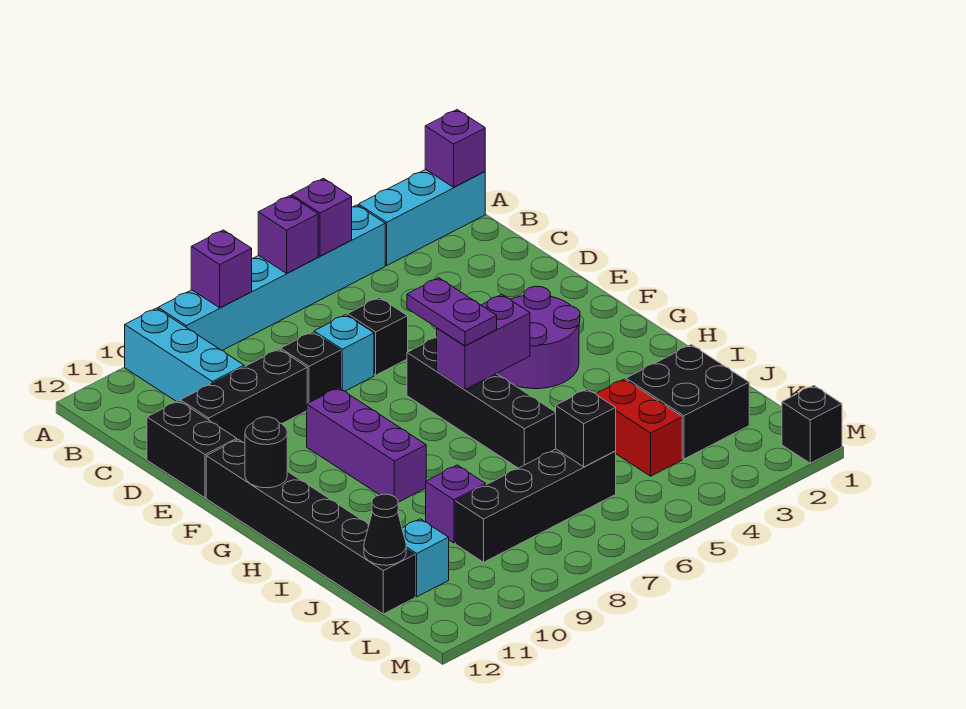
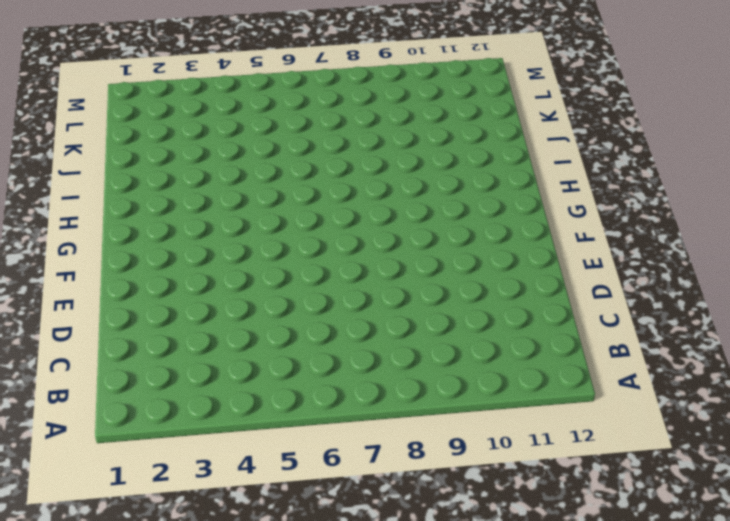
none -> cyan brick A1:A3 level 1
none -> cyan brick A4:A9 level 1
none -> cyan brick A10:C10 level 1

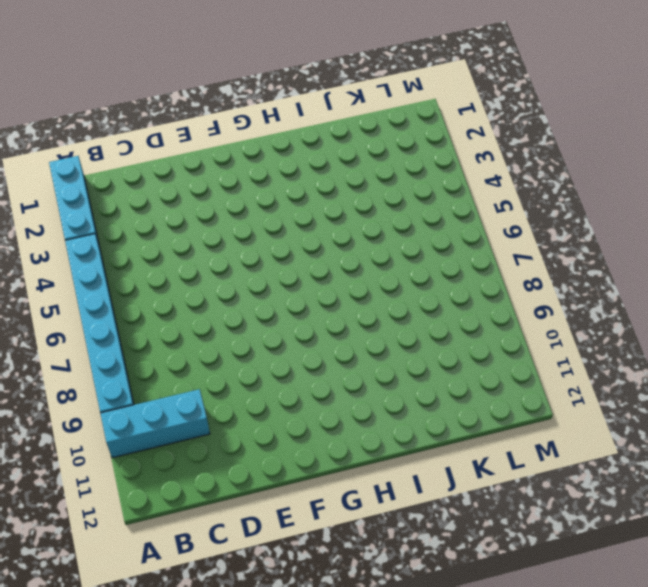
none -> black brick D6 level 1
none -> cyan brick D7 level 1
none -> black brick D8 level 1

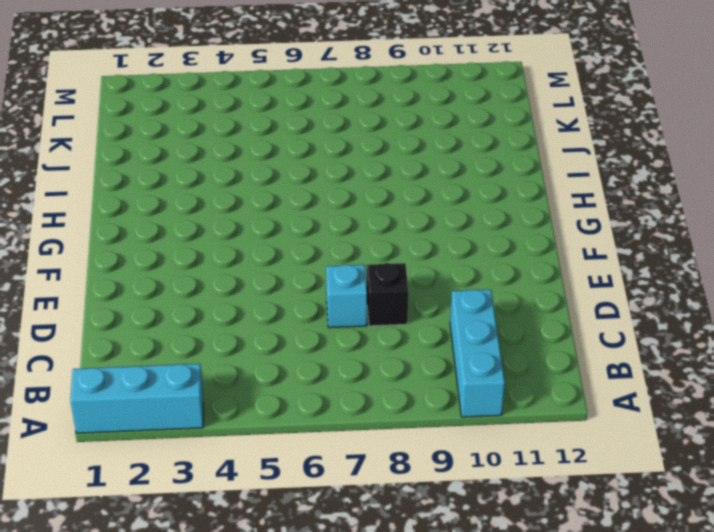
none -> cyan brick A4:A9 level 1
none -> black brick D6 level 1
none -> black brick D9:D11 level 1

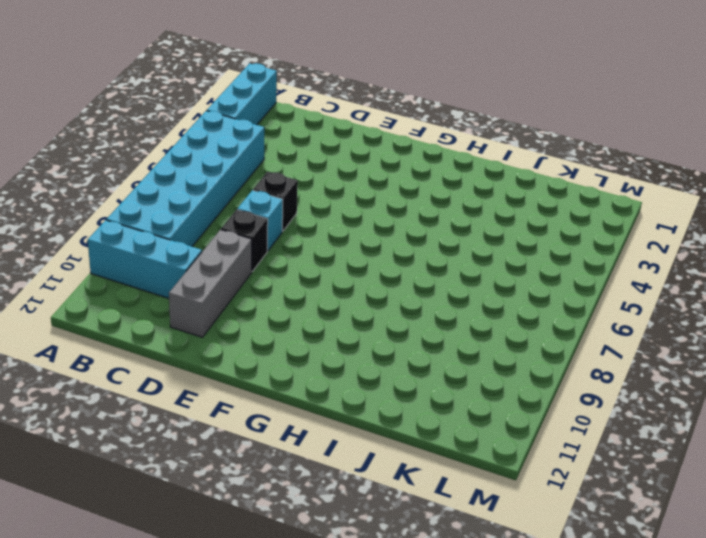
cyan brick A4:B9 level 1 -> cyan brick A4:A9 level 1
grey brick D9:D11 level 1 -> black brick D9:D11 level 1
none -> black brick D12:E12 level 1
none -> purple round brick F3:G4 level 1
none -> black brick F6:I6 level 1

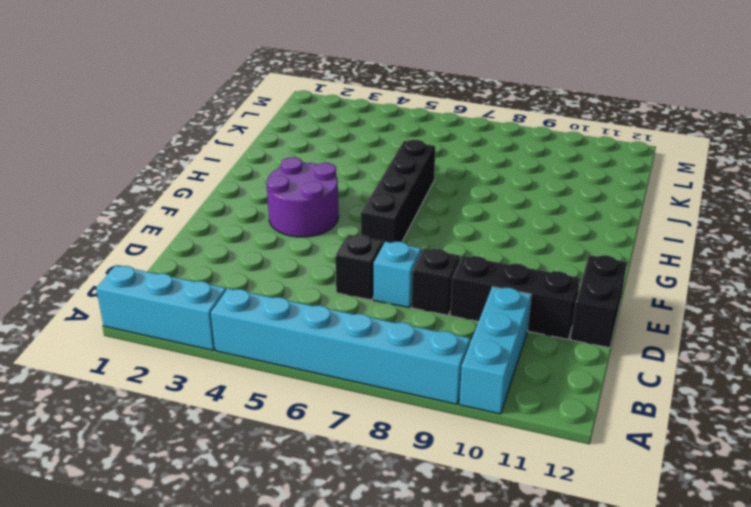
none -> purple brick F9:H9 level 1
none -> black brick F12:K12 level 1
none -> black brick J2:K3 level 1

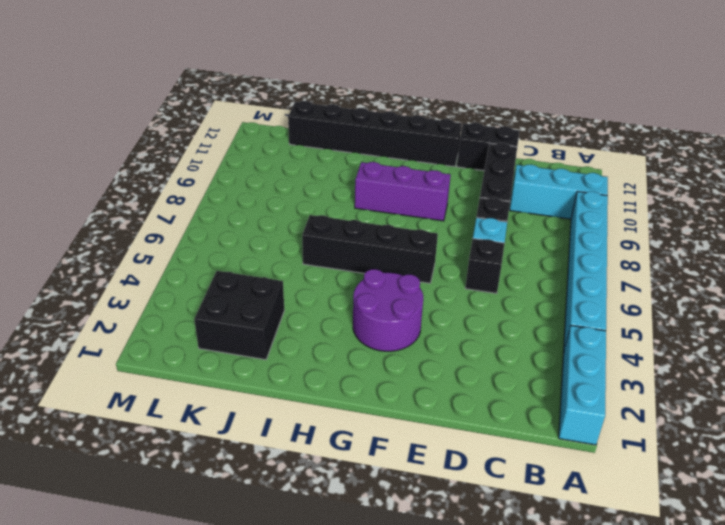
none -> red brick J4:K4 level 1
none -> purple brick J9 level 1
none -> black brick K6:K9 level 1

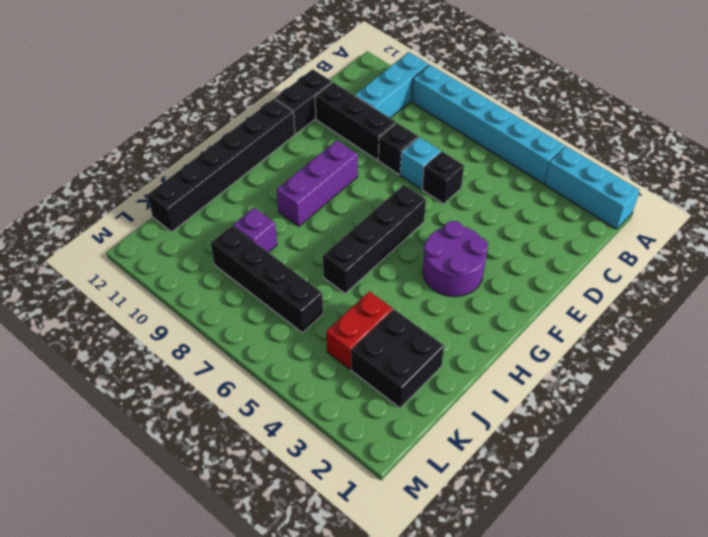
none -> cyan brick K11 level 1
none -> black brick M1 level 1
none -> purple brick A1 level 2

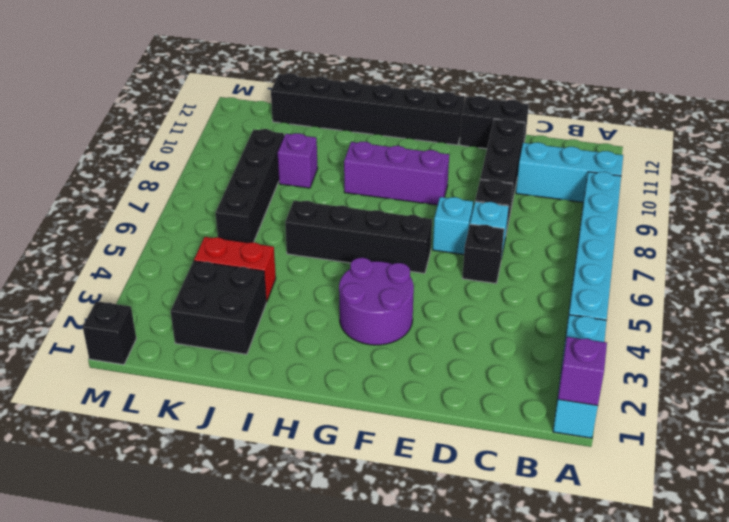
cyan brick E7 level 1 -> cyan brick K11 level 1
none -> purple brick A5 level 2
none -> purple brick A6 level 2
none -> purple brick A8 level 2

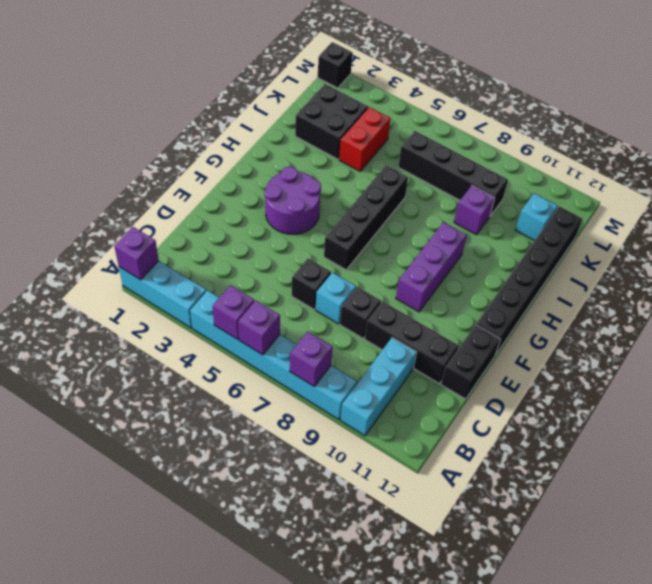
none -> purple brick G5:G6 level 2
none -> black round brick G12 level 2
none -> black brick K6 level 2

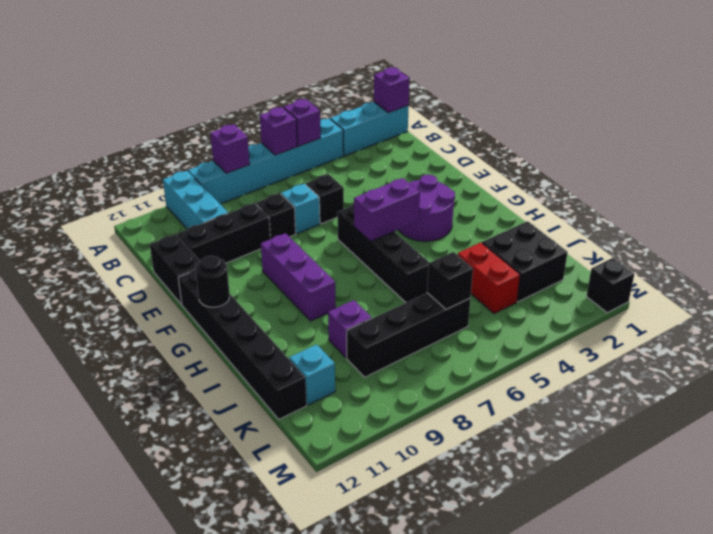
none -> black cone K12 level 2
none -> purple plate F6:G6 level 3

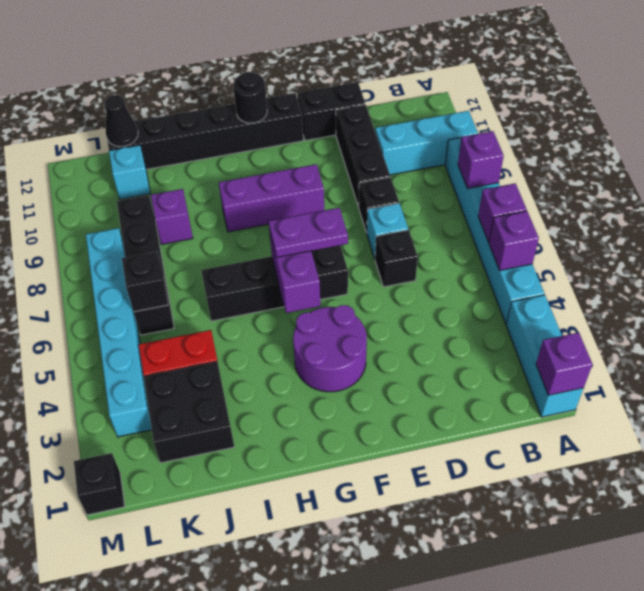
cyan brick L3:L8 level 1 -> none

